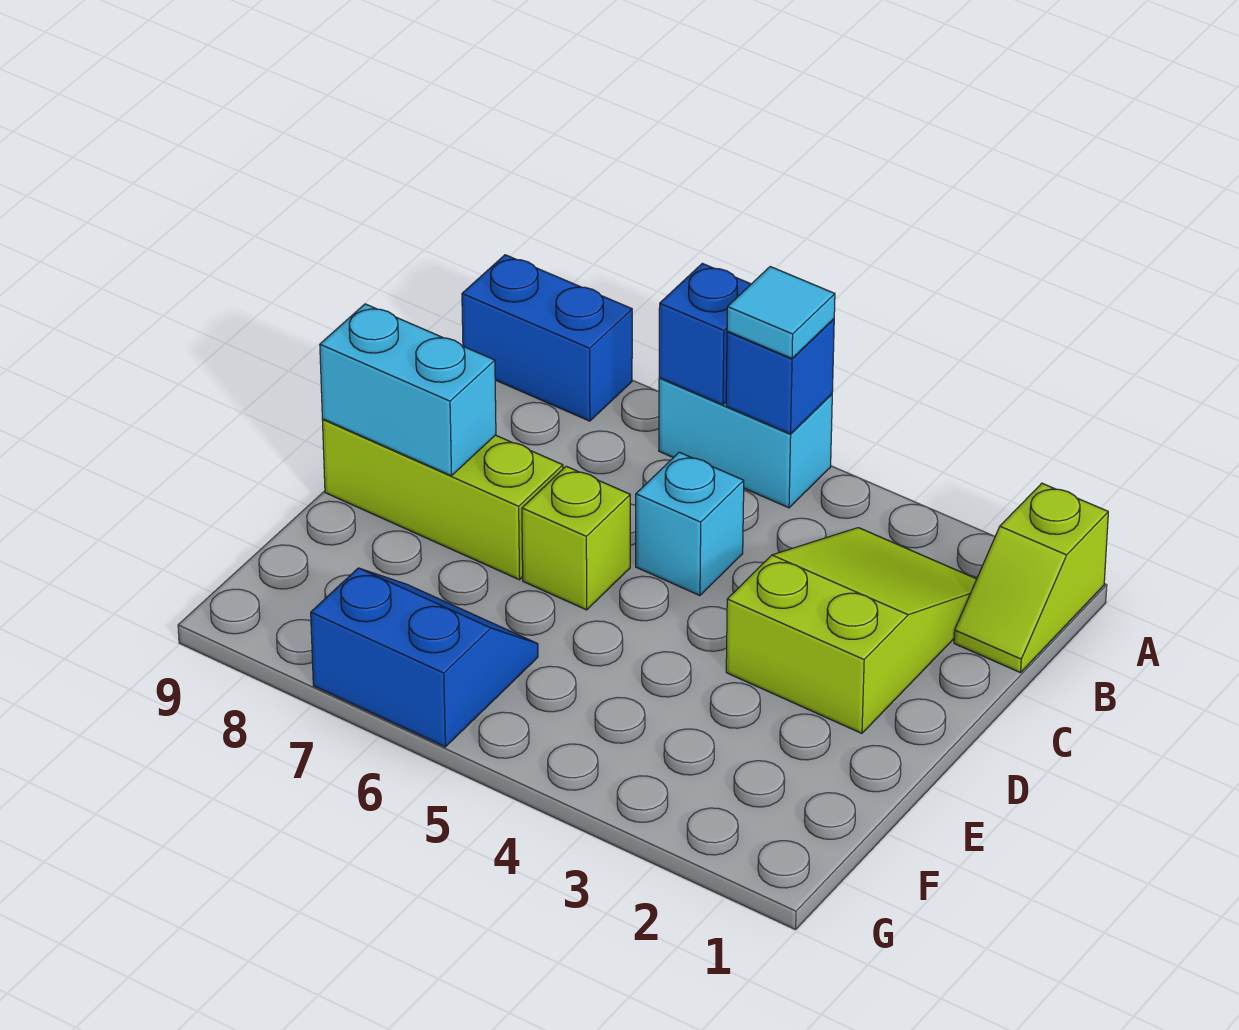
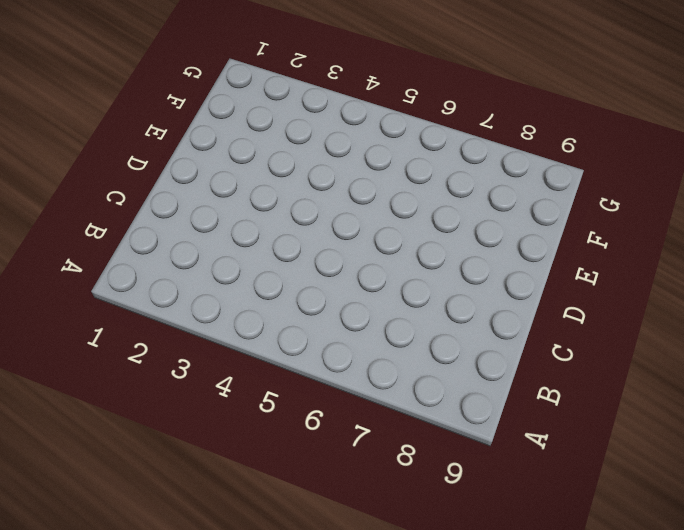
none -> lime slope A1:B1 level 1 top A
none -> cyan brick A5:A6 level 1
none -> blue brick A8:A9 level 1

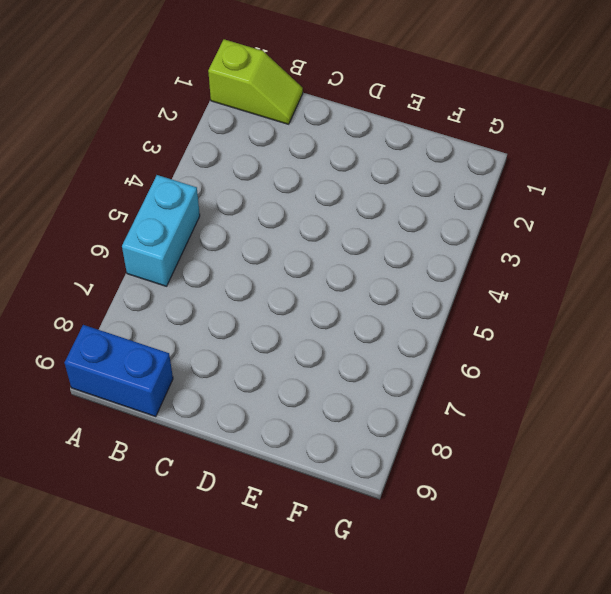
blue brick A9:B9 level 1 -> blue brick A8:A9 level 1
none -> lime slope B2:D3 level 1 top D
none -> cyan brick C5 level 1
none -> lime brick D6 level 1

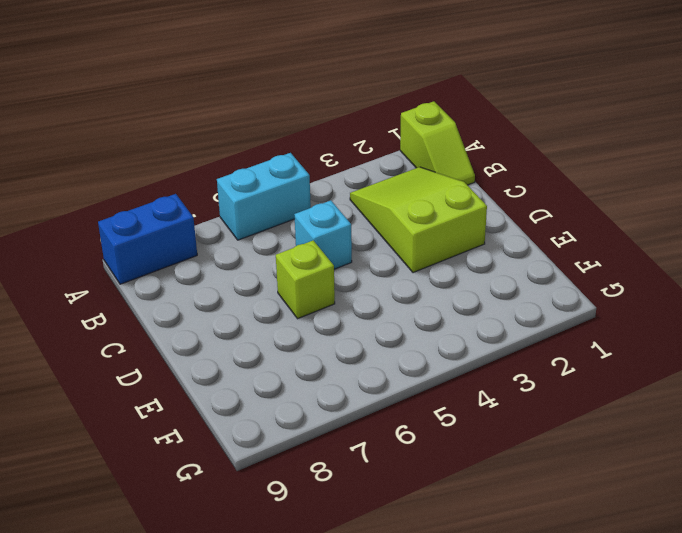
none -> lime brick D7:D9 level 1
none -> blue slope F6:G7 level 1 top G
none -> blue brick A5 level 2

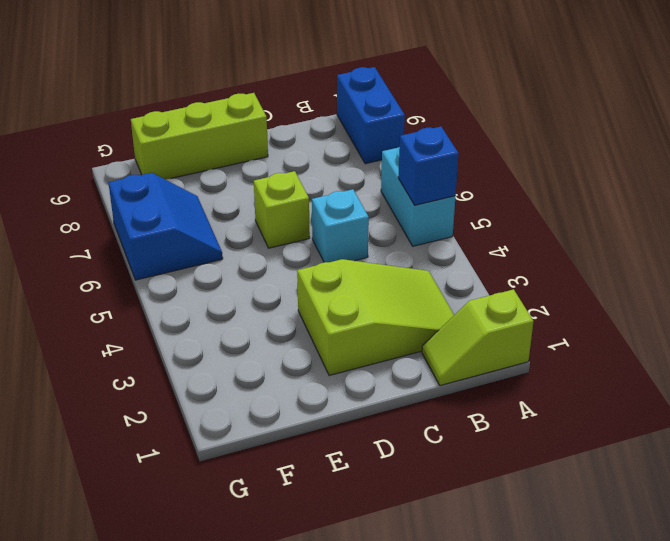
lime brick D9:F9 level 1 -> lime brick D7:D9 level 1
none -> blue brick A6 level 2
none -> cyan brick D8:D9 level 2
none -> cyan tile A5 level 3

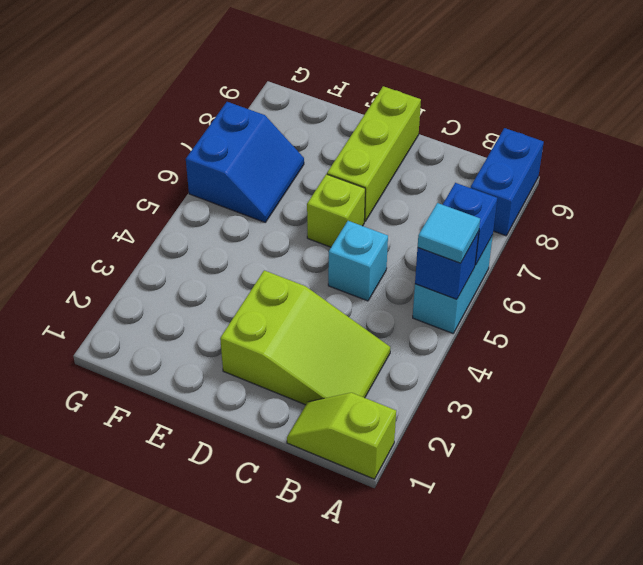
none -> cyan brick D8:D9 level 2

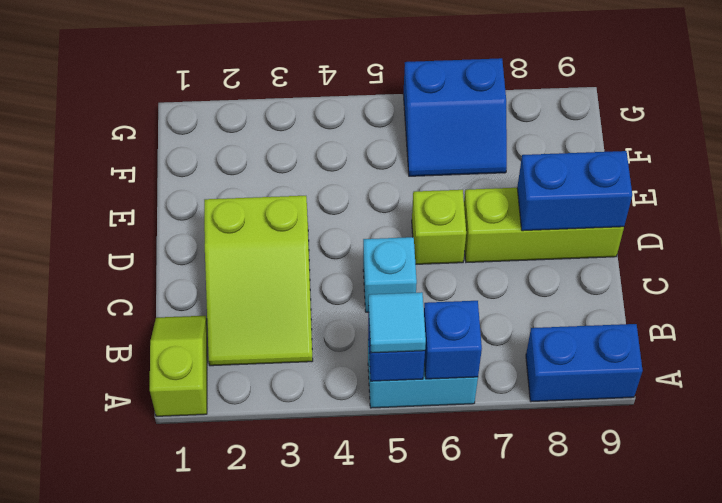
blue brick D8:D9 level 2 -> cyan brick D8:D9 level 2

